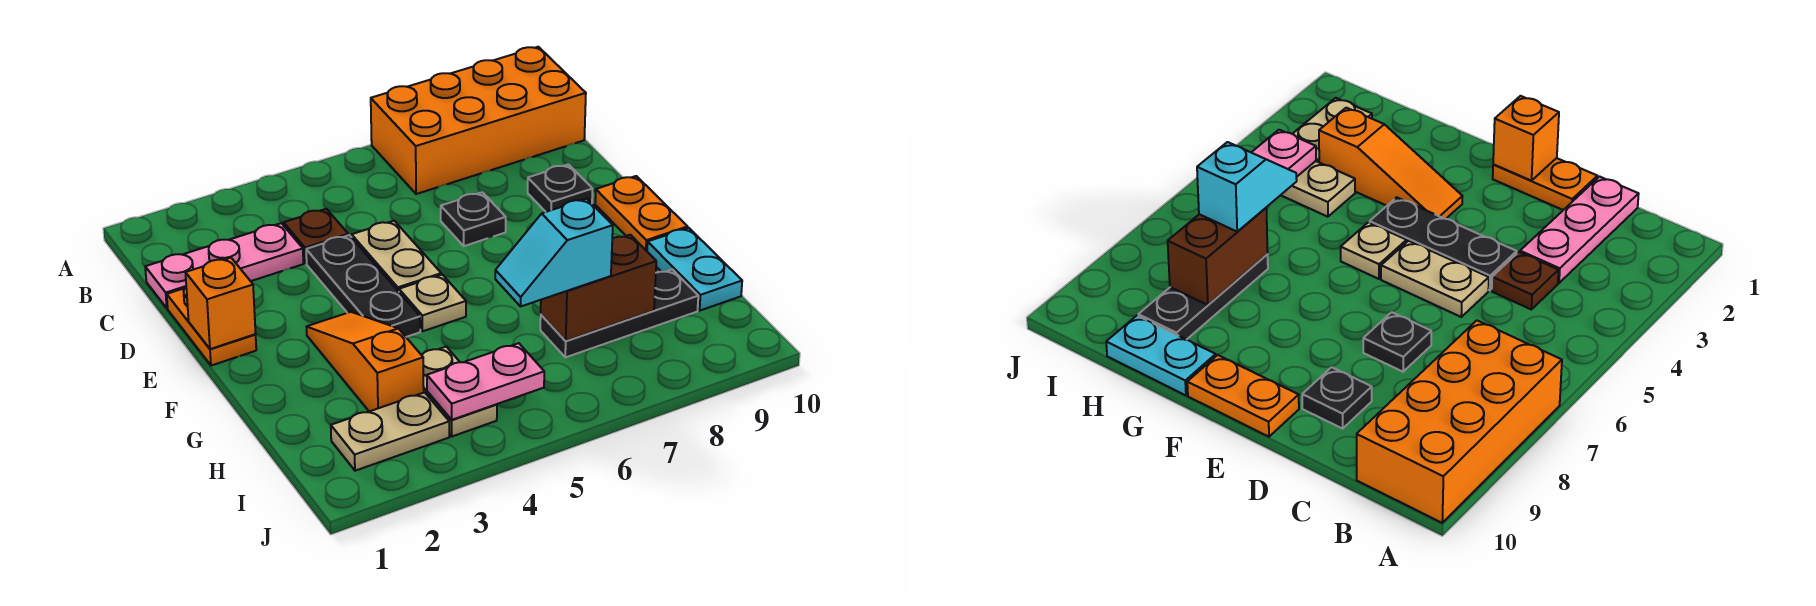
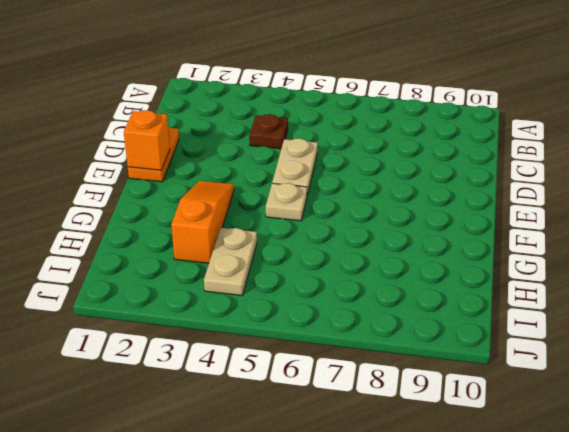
none -> orange brick A7:B10 level 1
none -> pink plate C1:C3 level 1
none -> black plate D4:F4 level 1

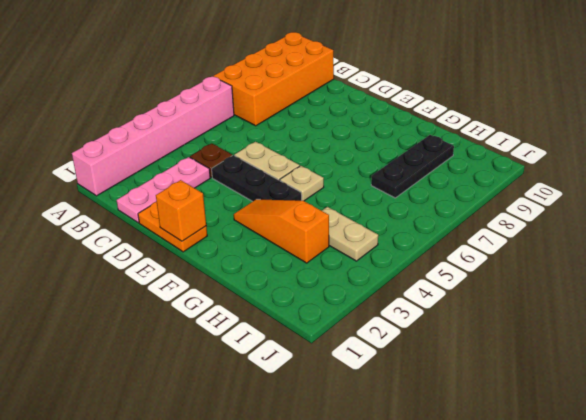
pink brick A1:A6 level 1 -> none
none -> black plate D7 level 1
none -> black plate D9 level 1
none -> orange plate E10:F10 level 1

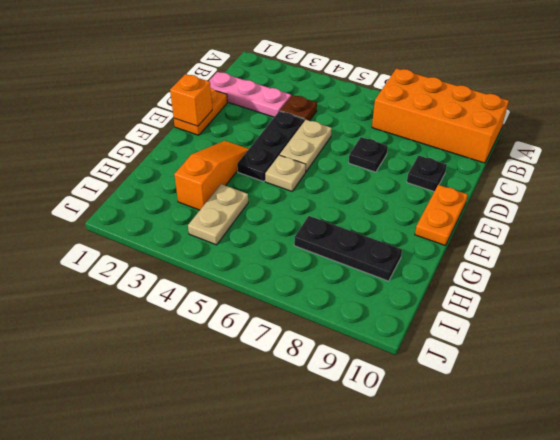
none -> cyan plate G10:H10 level 1
none -> tan plate I2:I3 level 1
none -> brown brick H7:H8 level 2

